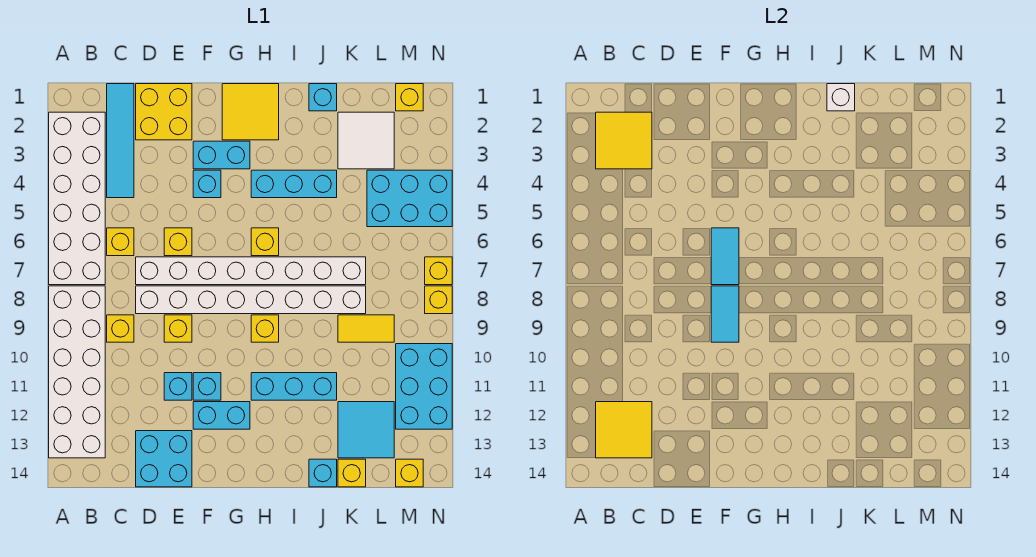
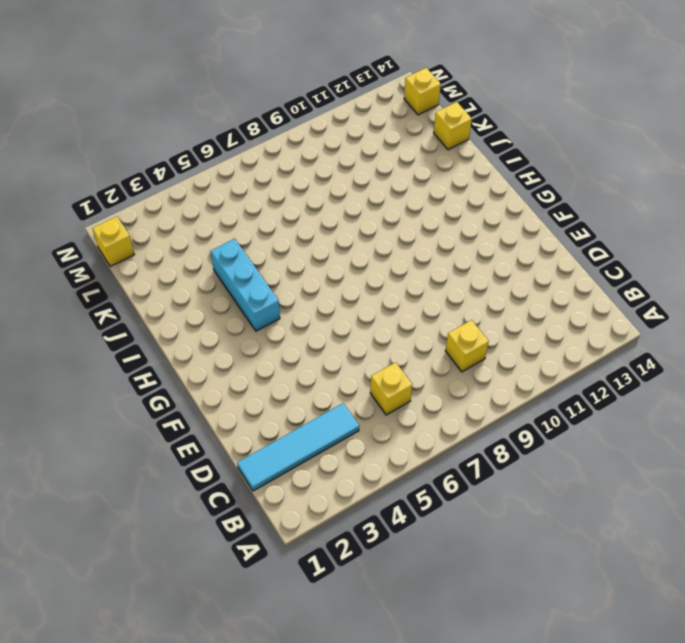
none -> white brick A2:B7 level 1
none -> white brick A8:B13 level 1
none -> yellow brick D1:E2 level 1
none -> white brick D7:K7 level 1

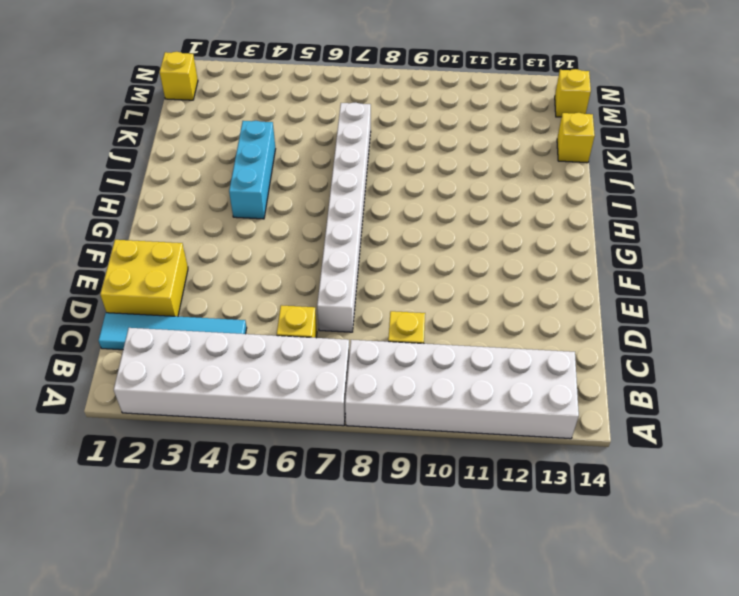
none -> white brick D8:K8 level 1
none -> cyan brick D13:E14 level 1
none -> yellow brick E6 level 1
none -> yellow brick E9 level 1

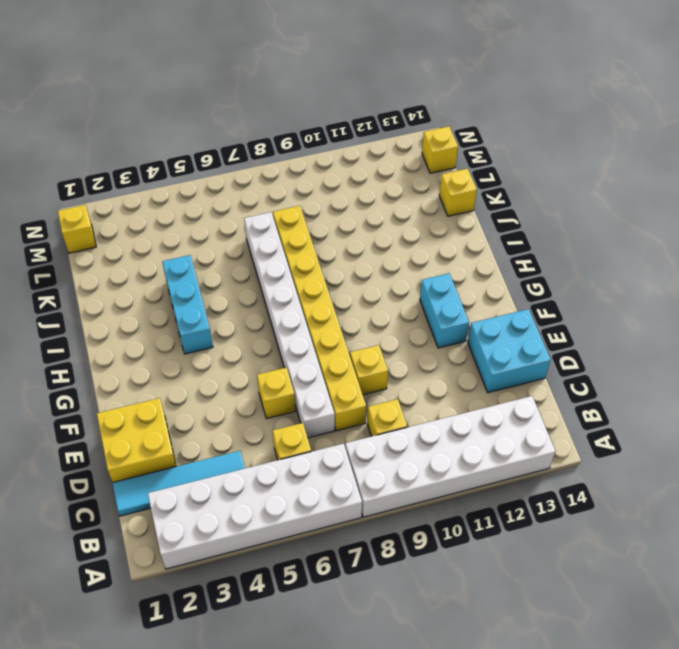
yellow brick D8:K8 level 1 -> white brick D8:K8 level 1
none -> cyan brick E11 level 1
none -> cyan brick F3:G3 level 1
none -> cyan brick F4 level 1
none -> cyan brick F11 level 1

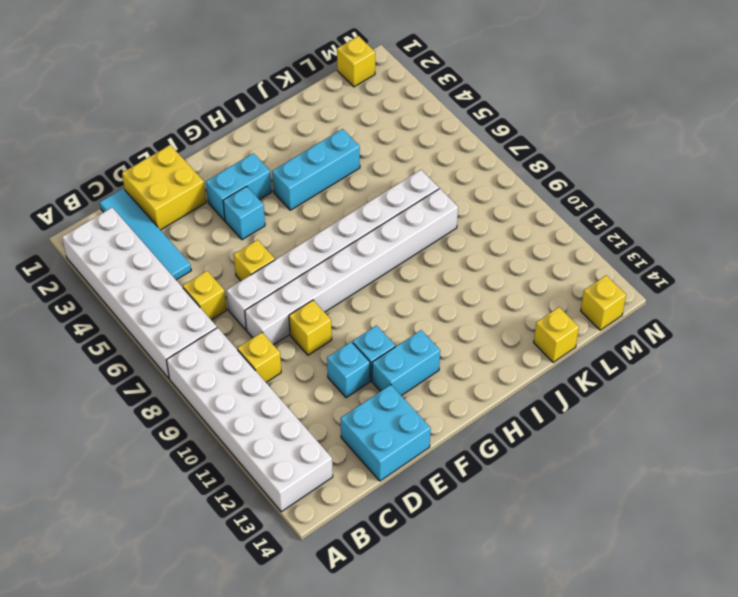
none -> yellow tile G1:H2 level 1
none -> yellow brick H6 level 1
none -> yellow brick H9 level 1
none -> cyan brick H11:J11 level 1

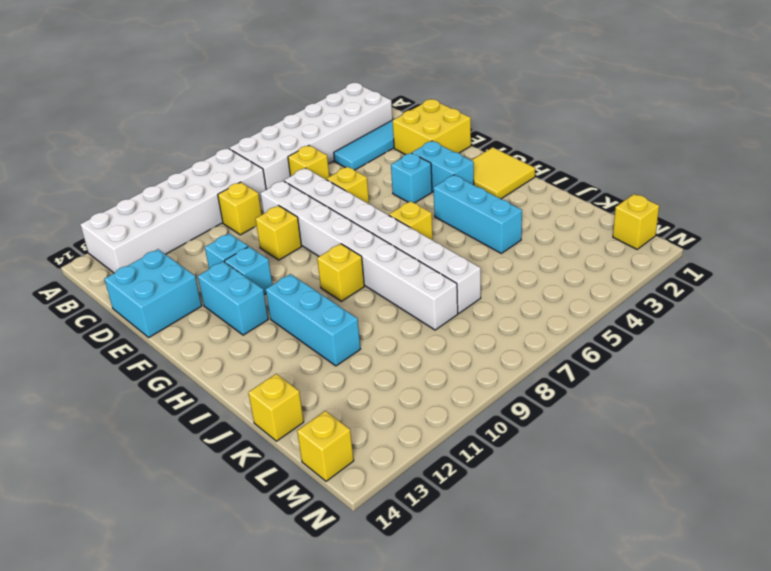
none -> cyan brick J1 level 1
none -> cyan brick J14 level 1
none -> white tile K2:L3 level 1
none -> yellow tile K9:L9 level 1

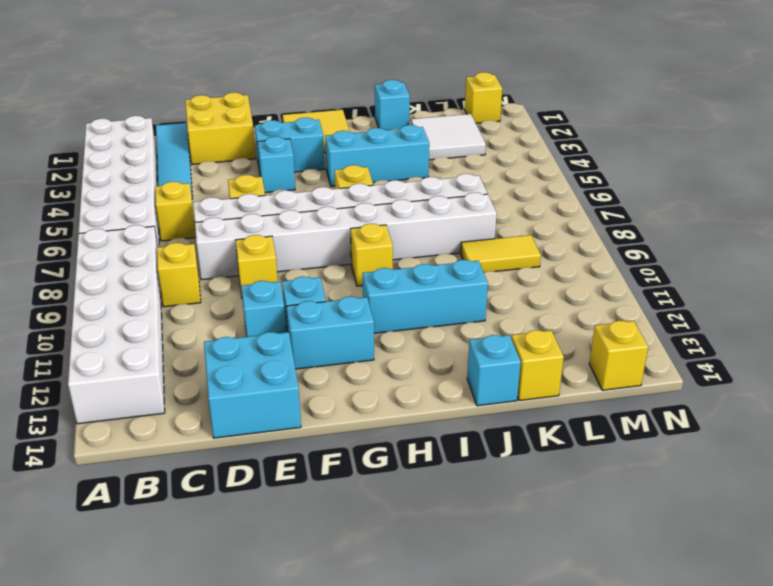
none -> cyan tile K12:L13 level 1
none -> cyan brick L4:N5 level 1
none -> cyan brick M10:N12 level 1
none -> yellow brick N7 level 1

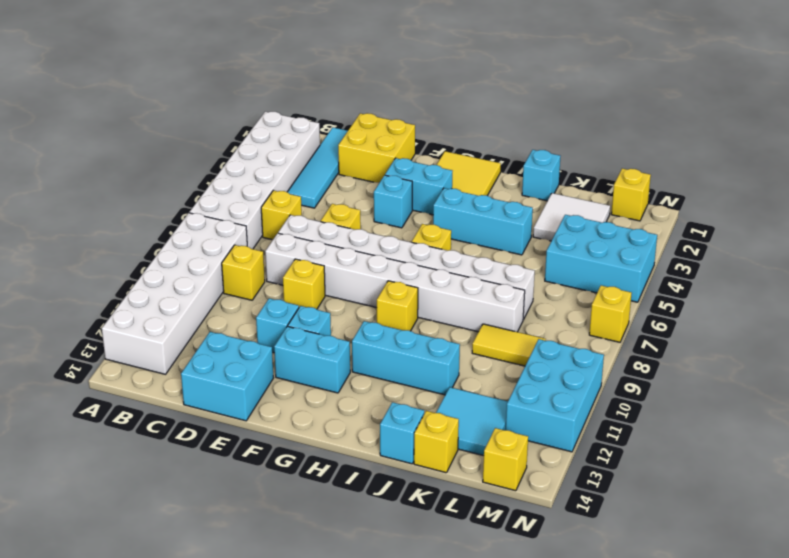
none -> yellow brick N8 level 1
none -> yellow tile B2:C3 level 2
none -> yellow tile B12:C13 level 2
none -> cyan tile F6:F7 level 2

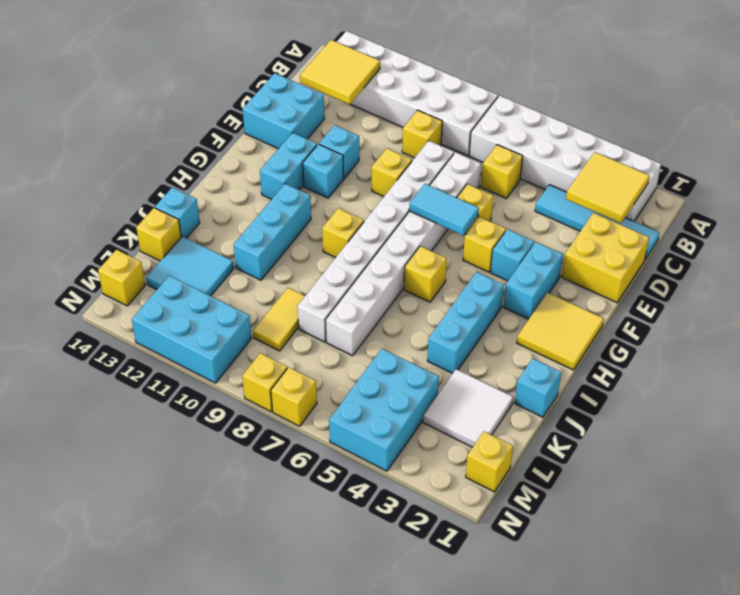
yellow brick F5 level 1 -> none
none -> cyan tile F8:F9 level 2
none -> white brick J1 level 2

